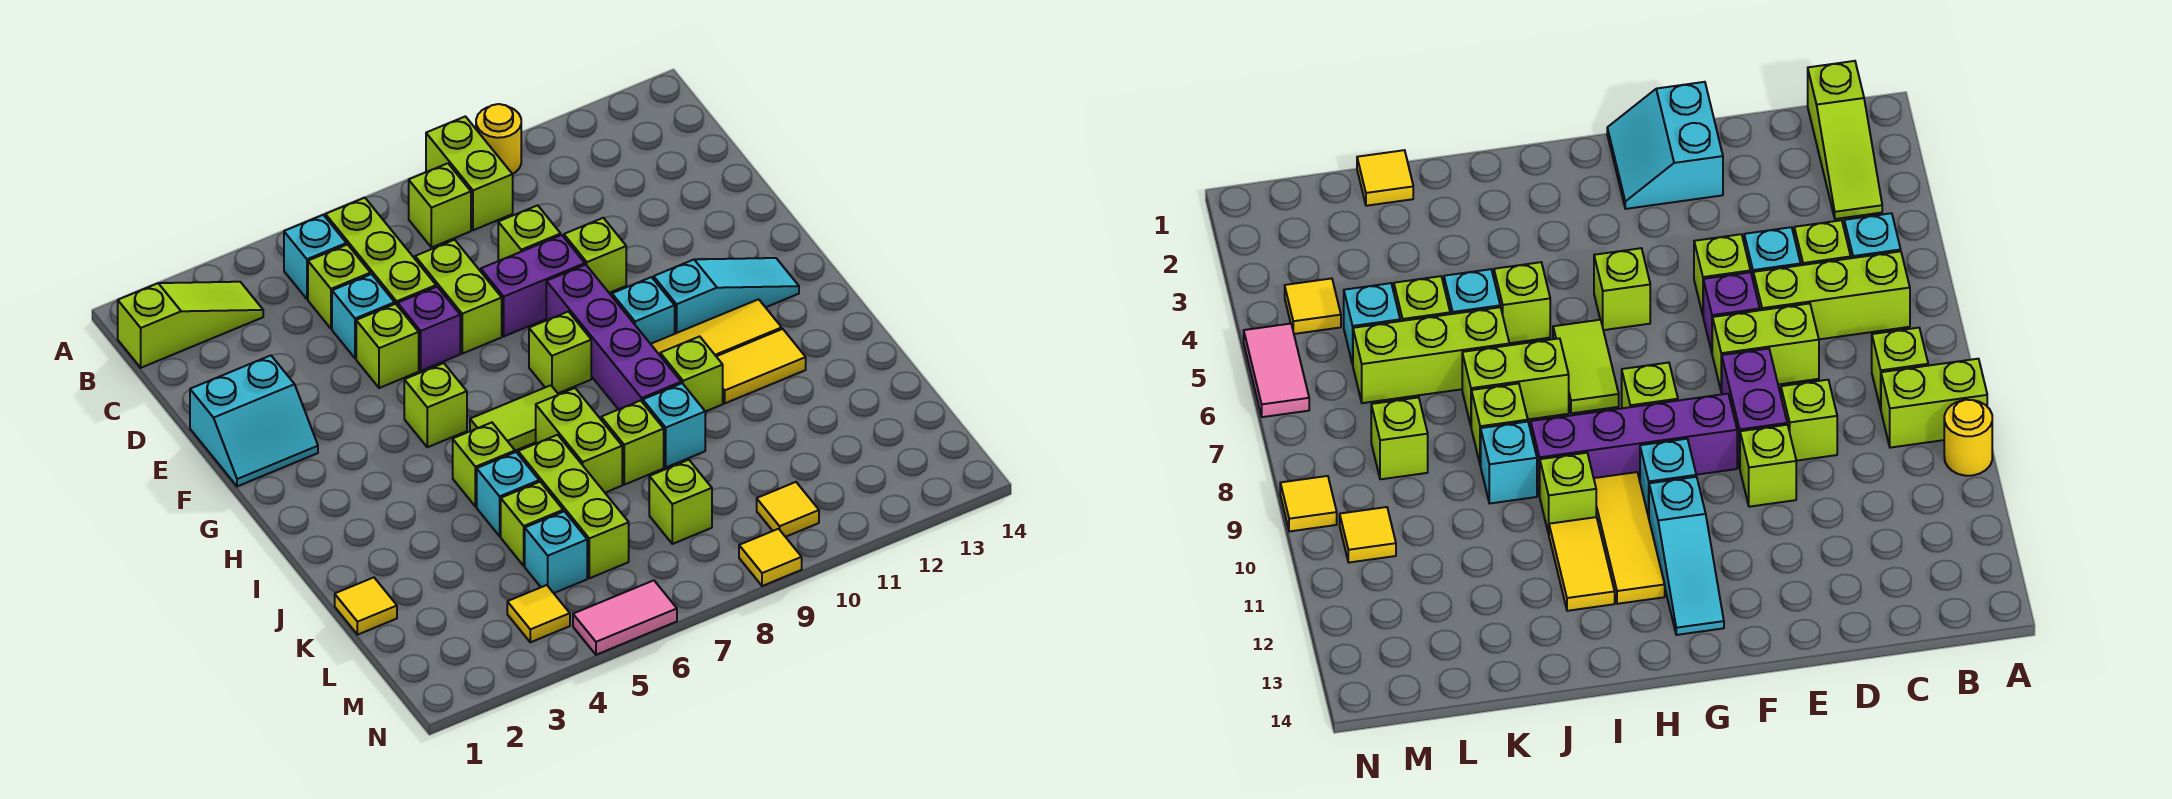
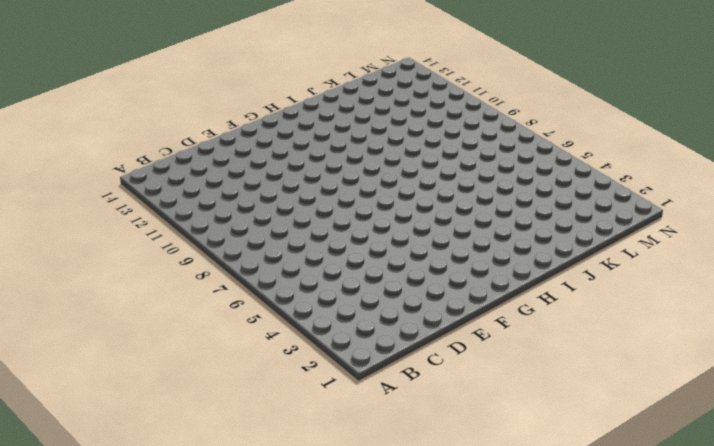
none -> lime brick A9:B9 level 1
none -> yellow round brick A10 level 1
none -> lime slope B1:B3 level 1 top 1
none -> cyan brick B5 level 1

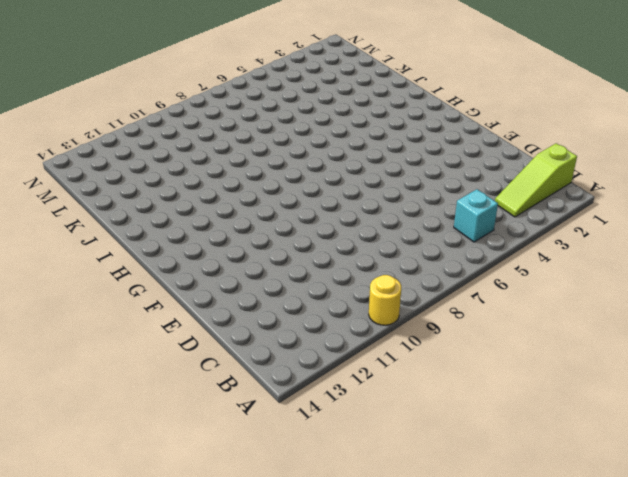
none -> lime brick A9:B9 level 1
none -> lime brick B6:D6 level 1
none -> lime brick B8 level 1
none -> lime brick C5 level 1

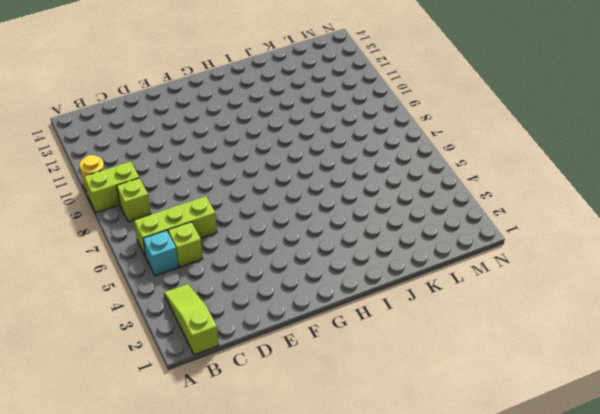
none -> cyan brick D5 level 1
none -> lime brick D7:E7 level 1
none -> lime brick D9 level 1
none -> cyan slope E1:F2 level 1 top E

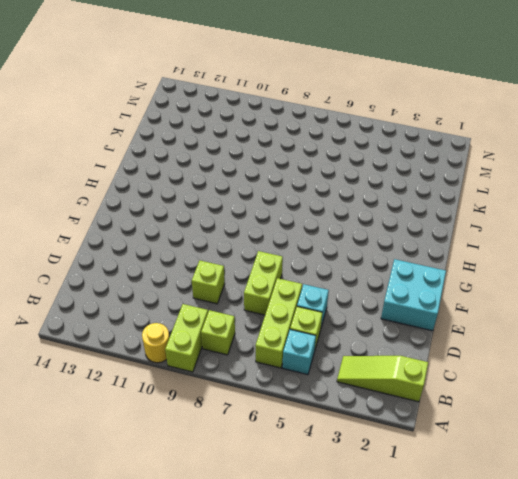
cyan brick E1:F2 level 1 -> cyan slope E1:F2 level 1 top E
none -> lime brick E5 level 1
none -> purple brick E6 level 1
none -> purple brick E8:E9 level 1
none -> lime brick E10 level 1

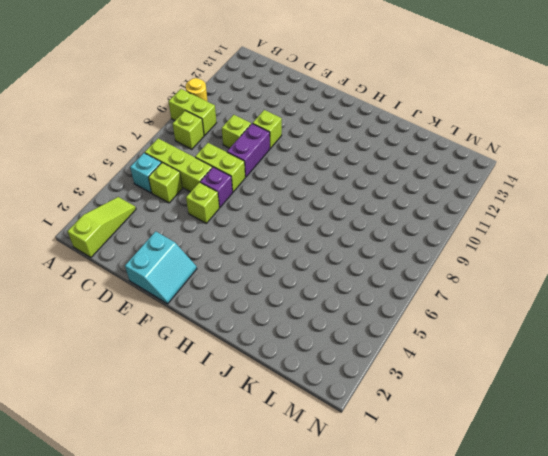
none -> cyan brick D5 level 1
none -> purple brick F9:I9 level 1
none -> lime brick G5 level 1
none -> lime brick G8 level 1

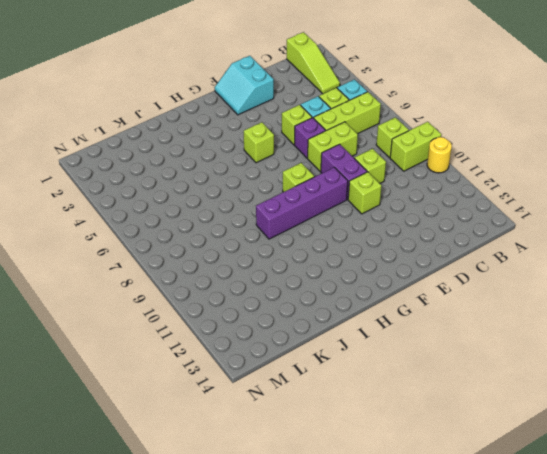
none -> cyan brick G10 level 1
none -> cyan slope G11:G13 level 1 top 11
none -> lime tile H6:H7 level 1
none -> yellow tile H10:H12 level 1

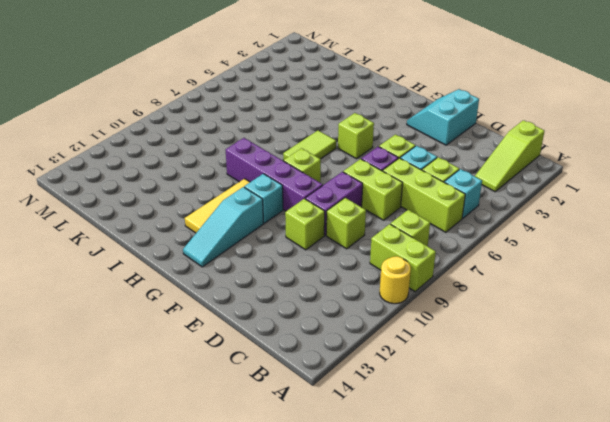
none -> lime brick I5 level 1
none -> lime brick I7:J7 level 1
none -> lime brick I10 level 1
none -> yellow tile I11:I12 level 1

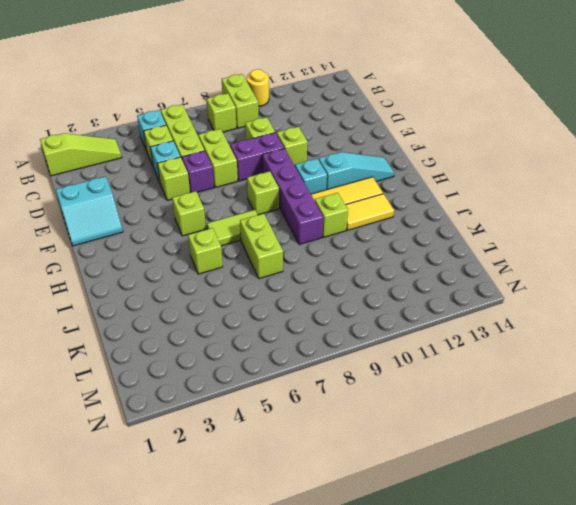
none -> cyan brick J5 level 1
none -> lime brick J6:L6 level 1
none -> lime brick J8 level 1
none -> cyan brick J9 level 1

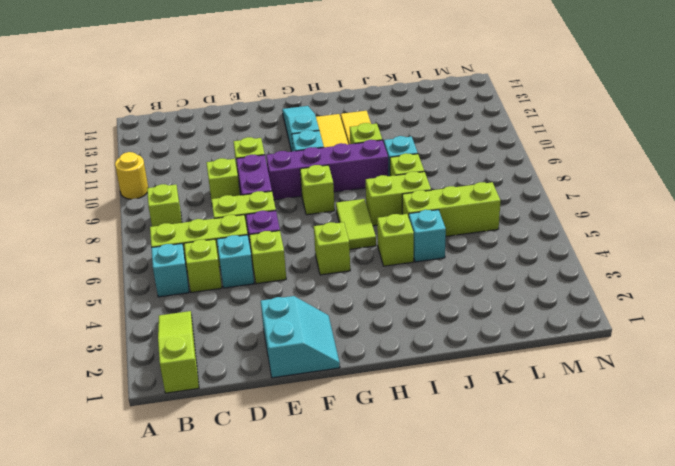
none -> lime brick A9:B9 level 1
none -> yellow tile K1 level 1
none -> lime brick K5 level 1
none -> cyan brick L5 level 1

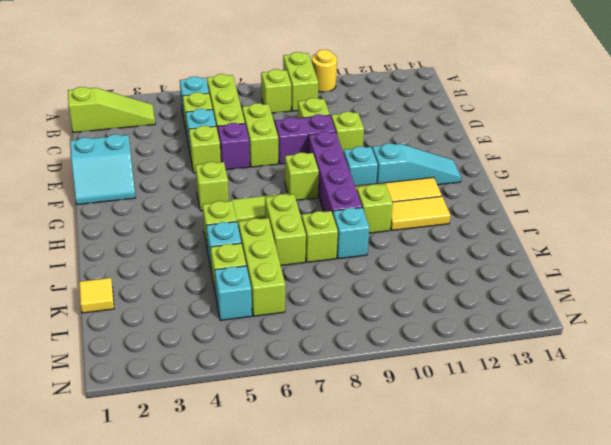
none -> lime brick L8 level 1
none -> yellow tile M4 level 1
none -> yellow tile M10 level 1
none -> pink tile N5:N6 level 1

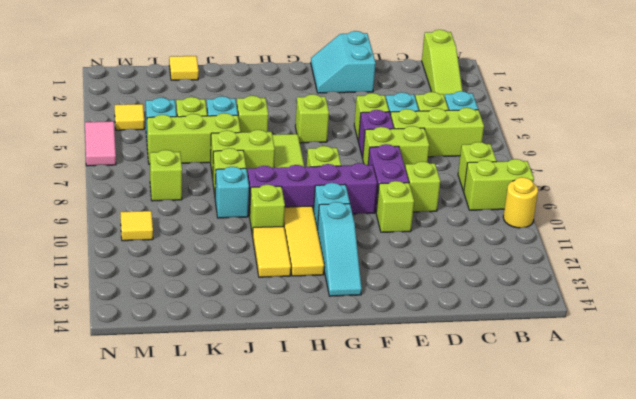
none -> yellow tile N9 level 1

